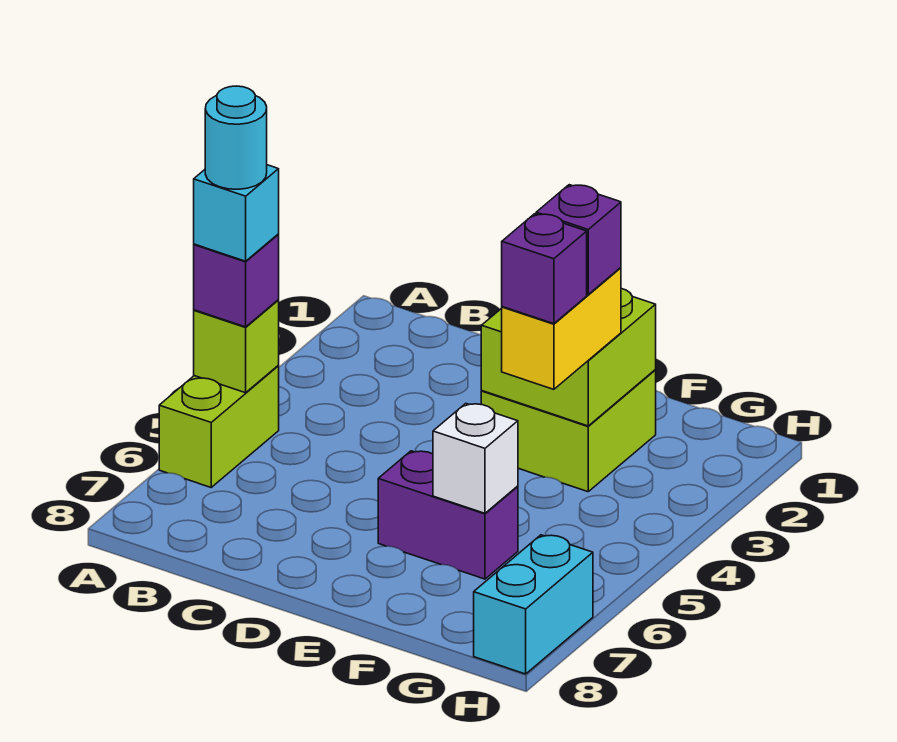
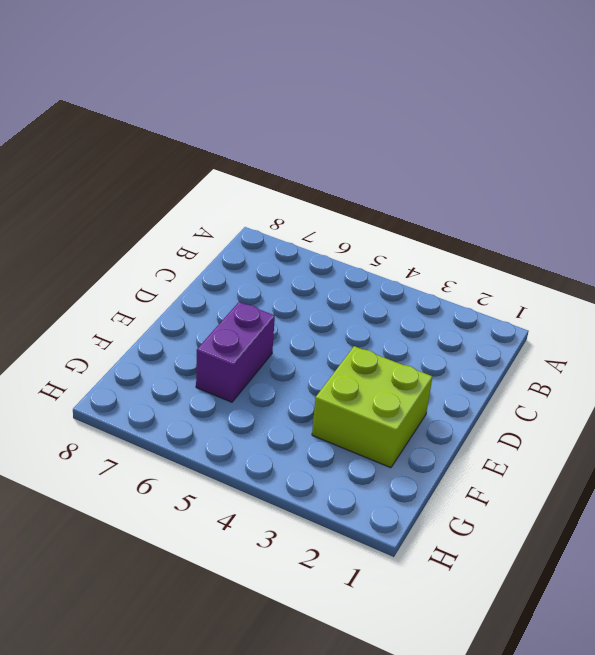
none -> lime brick A5:A6 level 1
none -> cyan brick H7:H8 level 1
none -> lime brick A5 level 2

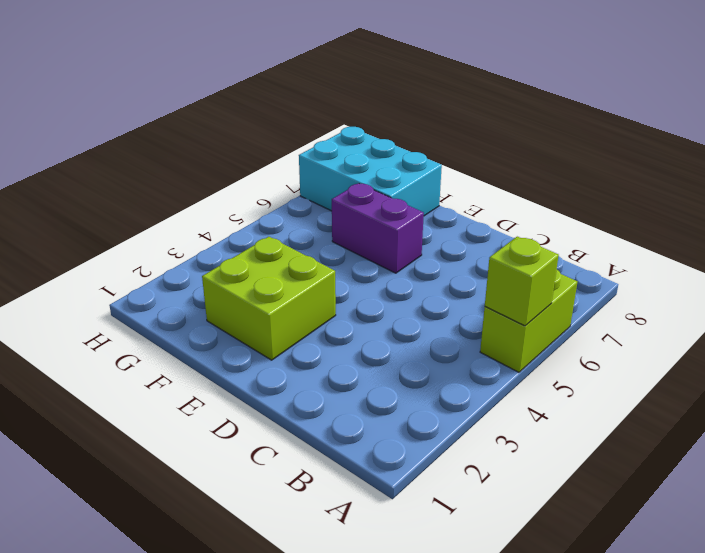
cyan brick F7:H8 level 1 -> cyan brick H7:H8 level 1
none -> lime brick E2:F3 level 2
none -> white brick F6 level 2
none -> purple brick A5 level 3

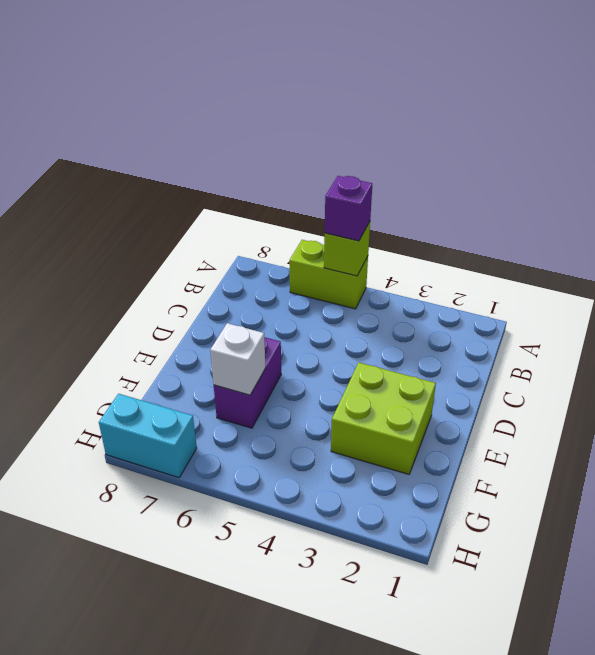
none -> lime brick E2:F3 level 2
none -> yellow brick F3:F4 level 3
none -> cyan brick A5 level 4

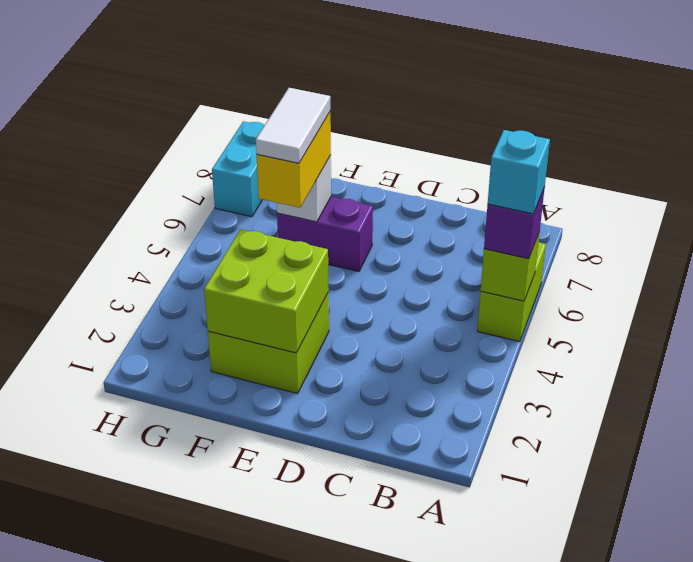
yellow brick F5:F6 level 3 -> yellow brick F3:F4 level 3
white tile F5:F6 level 4 -> none
none -> purple brick F3 level 4
none -> purple brick F4 level 4
none -> cyan round brick A5 level 5

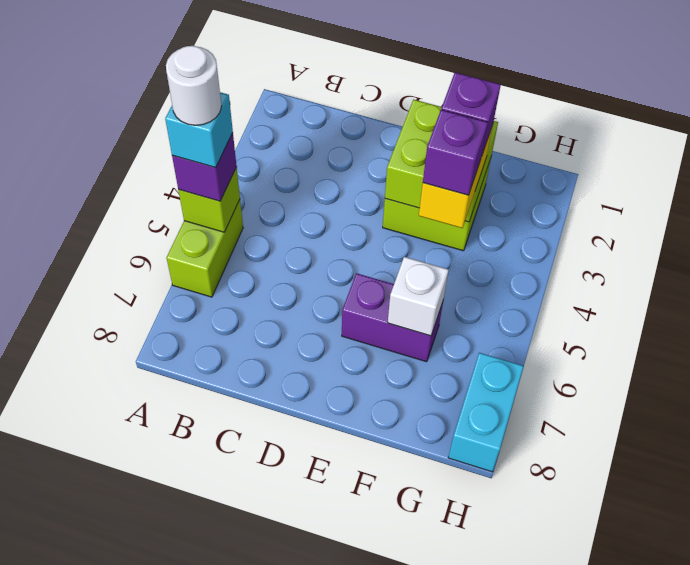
white round brick A5 level 5 -> cyan round brick A5 level 5

